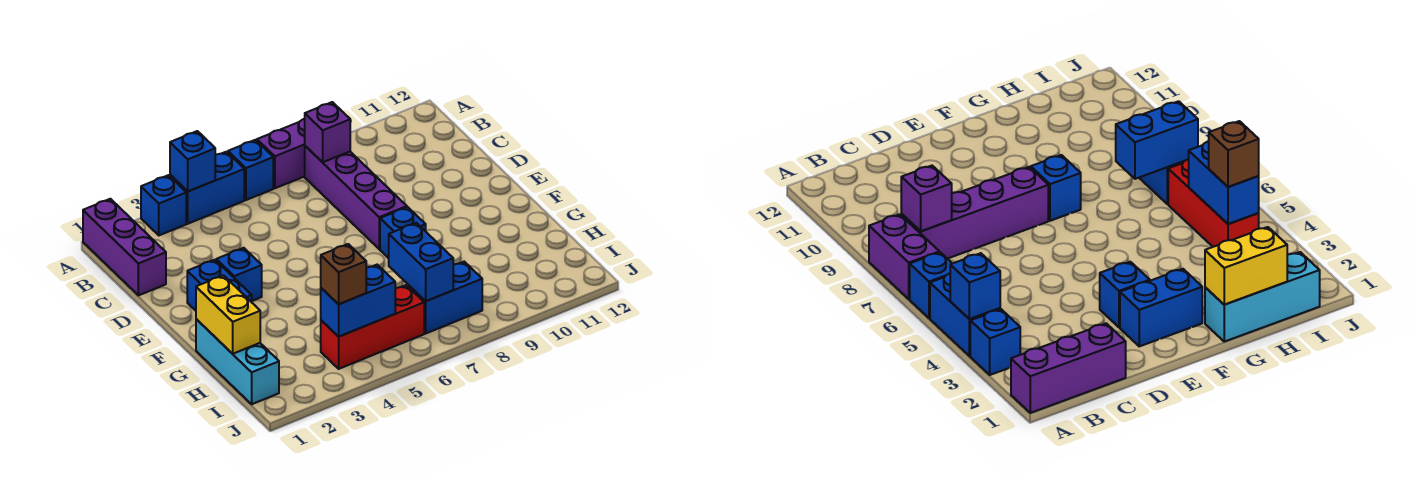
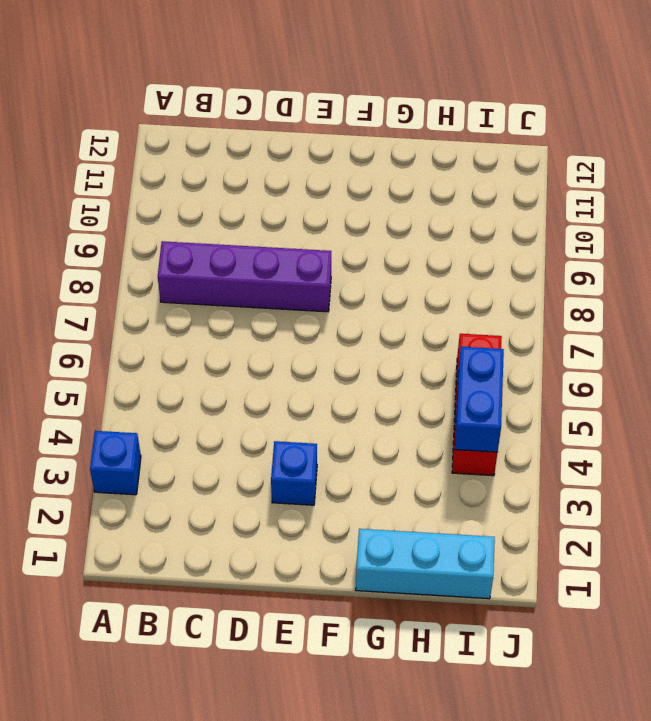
none -> purple brick A1:C1 level 1
none -> blue brick A4:A5 level 1
none -> blue brick A6 level 1

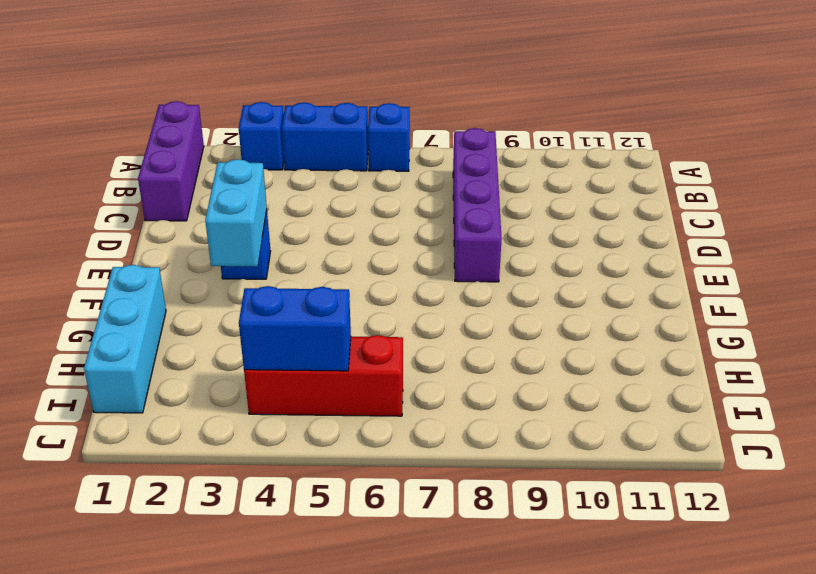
cyan brick E3:F3 level 2 -> none
none -> purple brick A7:A8 level 1
none -> blue brick E2:F2 level 1
none -> blue brick F8 level 1

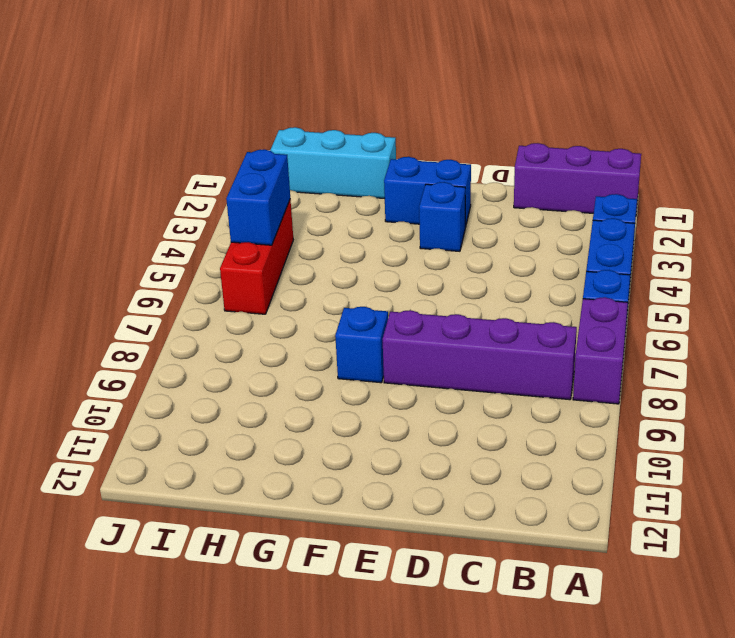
none -> blue brick I7:I8 level 1
none -> blue brick A4 level 2
none -> purple brick B8 level 2

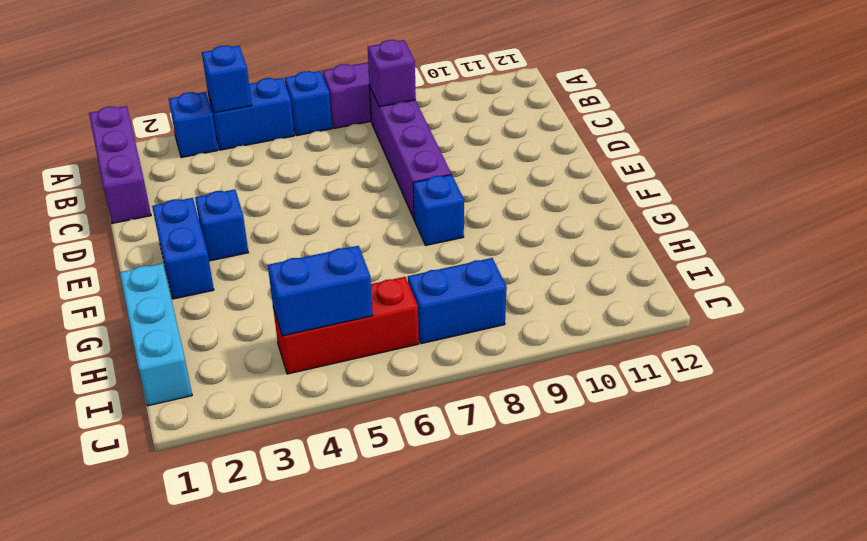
none -> yellow brick G1:H1 level 2
none -> blue brick H7:I7 level 2
none -> brown brick I4 level 3

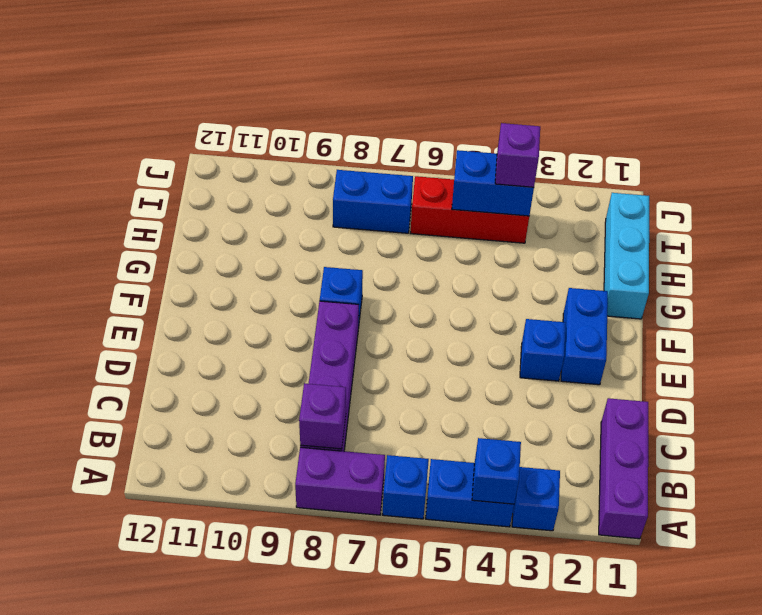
purple brick I4 level 3 -> brown brick I4 level 3
none -> yellow brick G1:H1 level 2
none -> blue brick H7:I7 level 2

